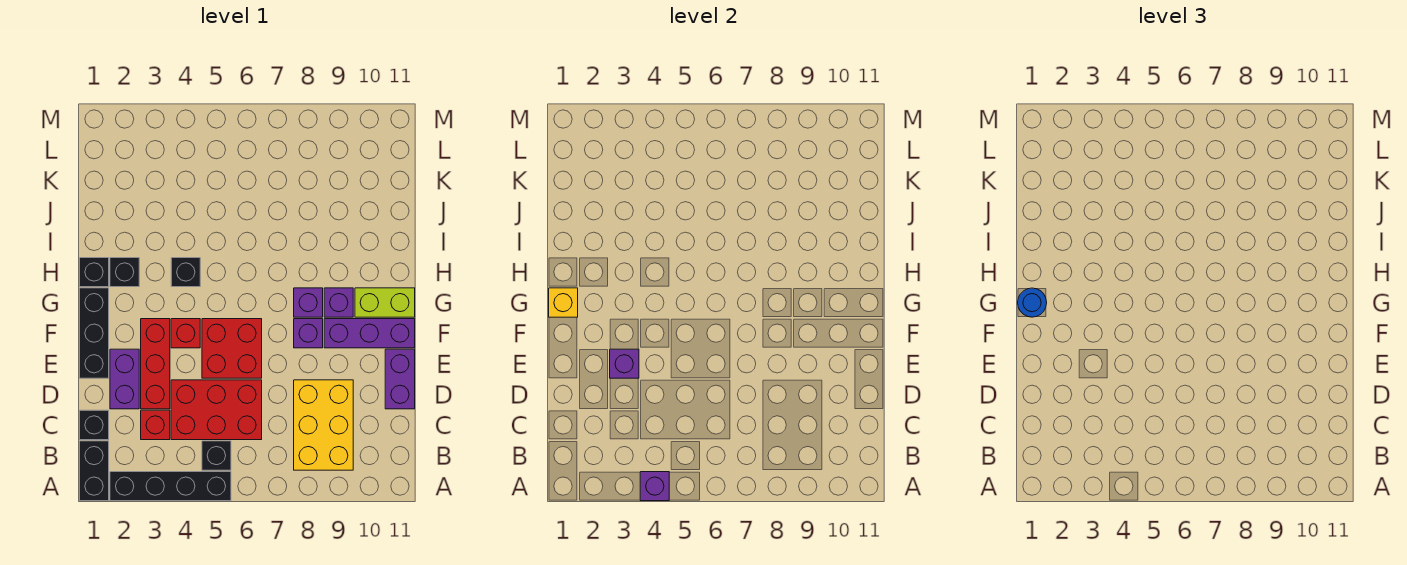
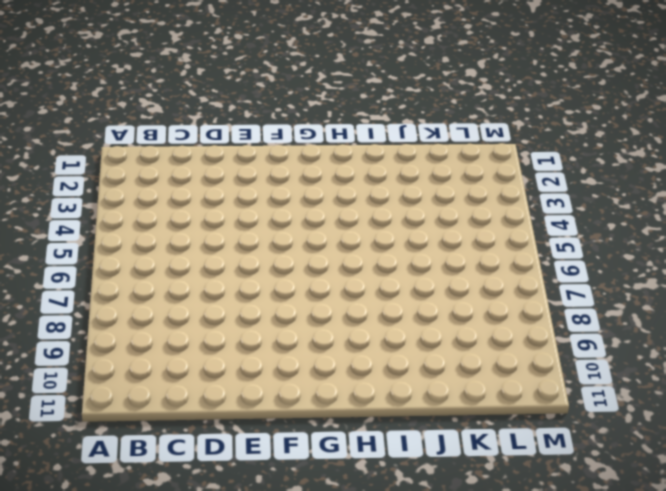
none -> black brick A1:B1 level 1
none -> black brick A2:A5 level 1
none -> black brick B5 level 1

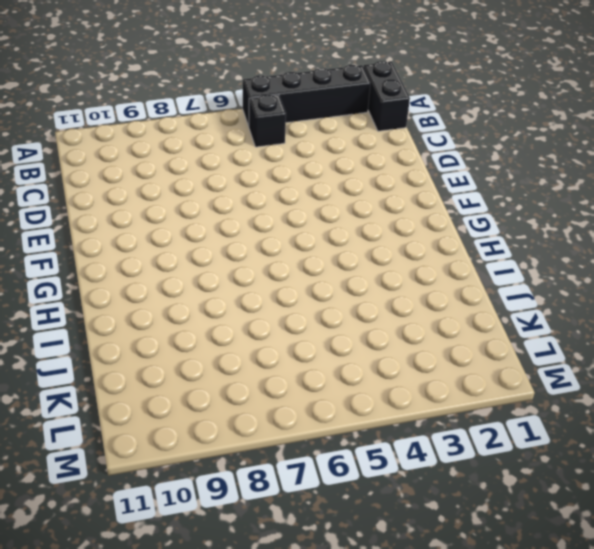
none -> yellow brick B8:D9 level 1
none -> black brick C1 level 1
none -> red brick C3 level 1

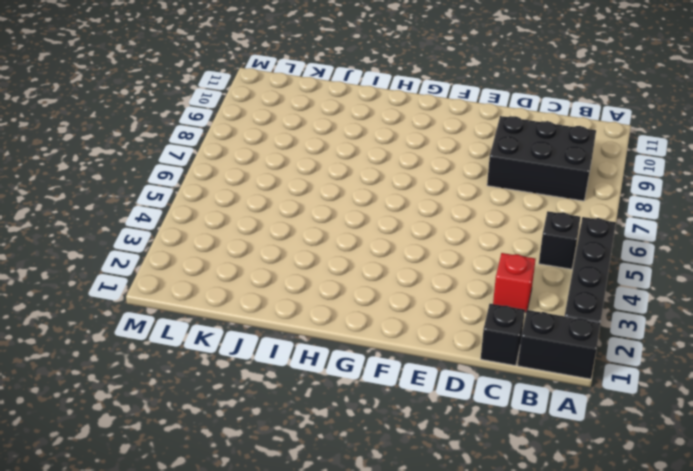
black brick B8:D9 level 1 -> yellow brick B8:D9 level 1
none -> red brick C4:D6 level 1
none -> purple brick D2:E2 level 1
none -> red brick D3:F3 level 1

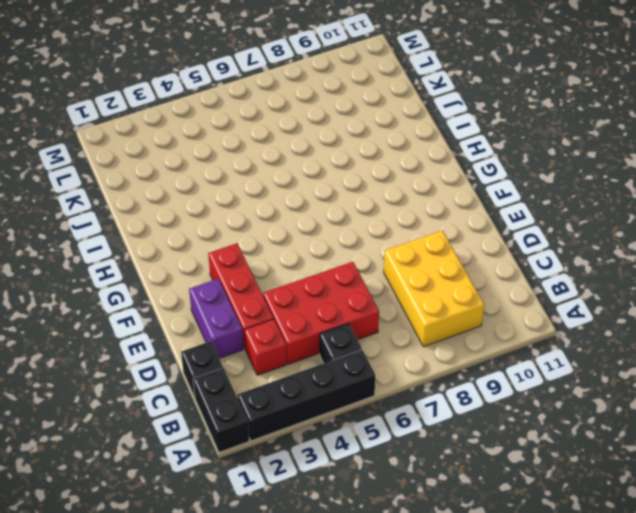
none -> purple brick D11:E11 level 1
none -> black brick E1:G1 level 1
none -> red brick E5:F6 level 1

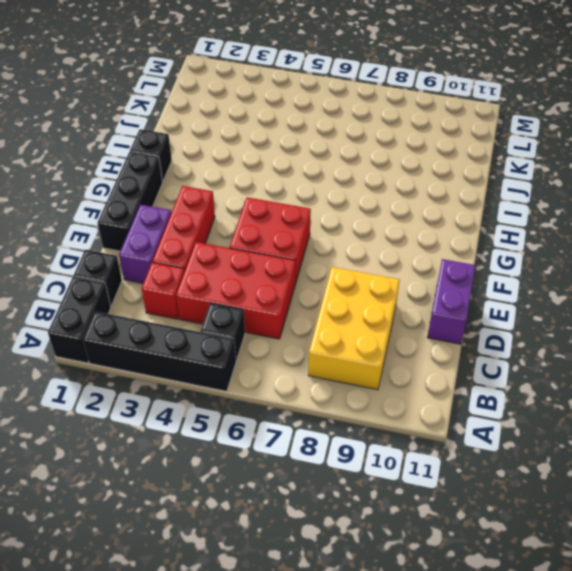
none -> red brick F4 level 1
none -> purple brick F8 level 1
none -> purple brick F9:F11 level 1

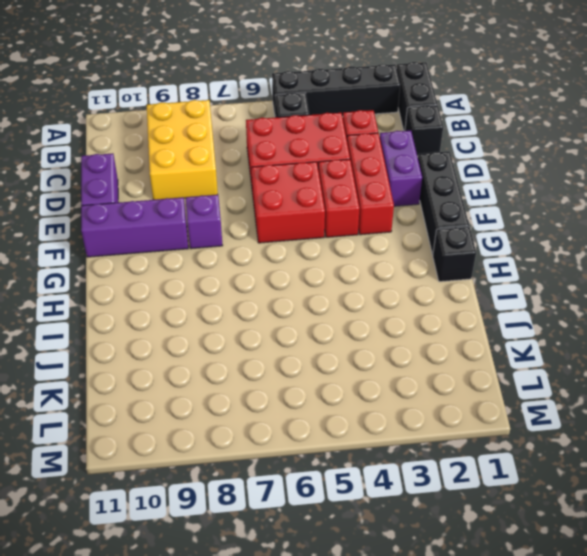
red brick E4:F4 level 1 -> red brick F4 level 1
none -> purple brick G8 level 1
none -> purple brick G9 level 1
none -> lime brick G10:G11 level 1

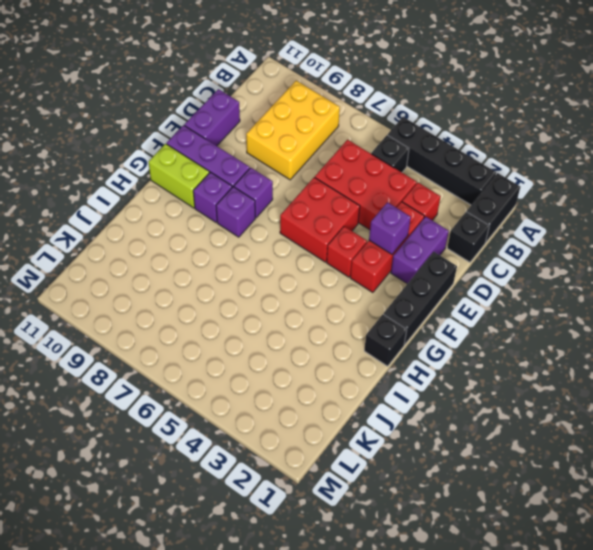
none -> black brick H2 level 1
none -> black brick H4 level 1
none -> purple brick A4 level 2

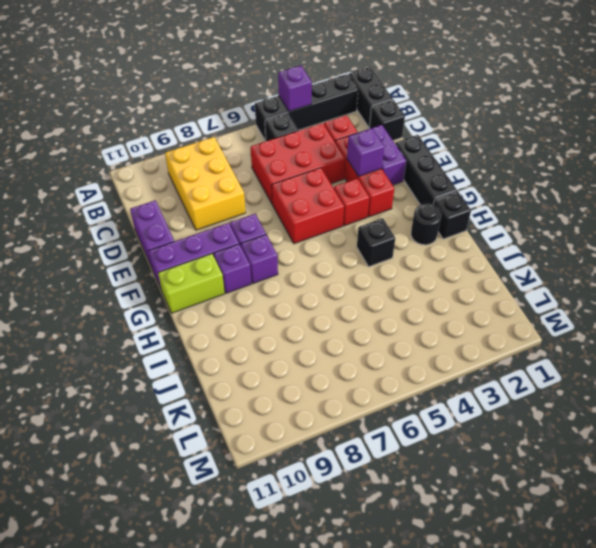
black round brick H2 level 1 -> black brick H2 level 1
none -> yellow brick G1 level 2
none -> blue round brick G1 level 3

